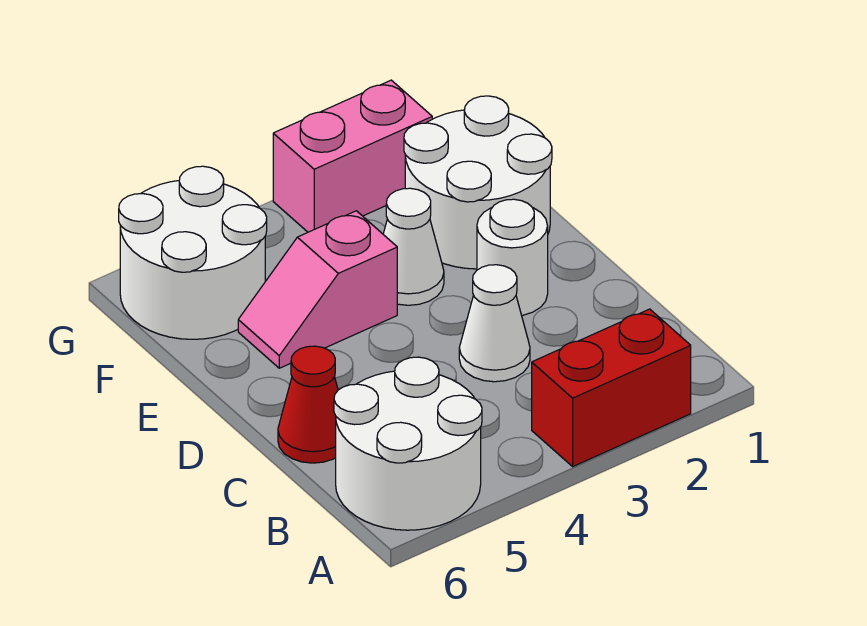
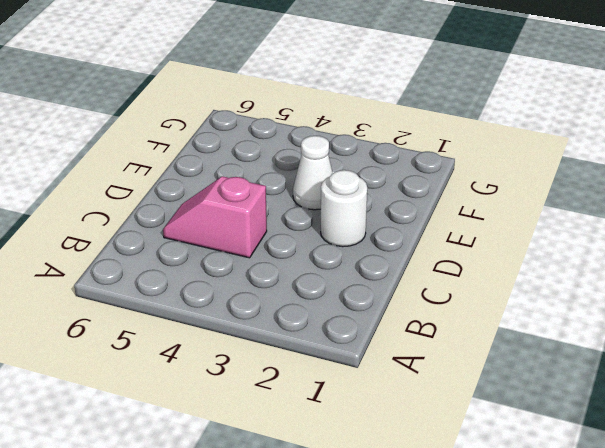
pink slope C4:C5 level 1 top 4 -> pink slope E4:E5 level 1 top 4
none -> red brick A2:A3 level 1
none -> white round brick A5:B6 level 1

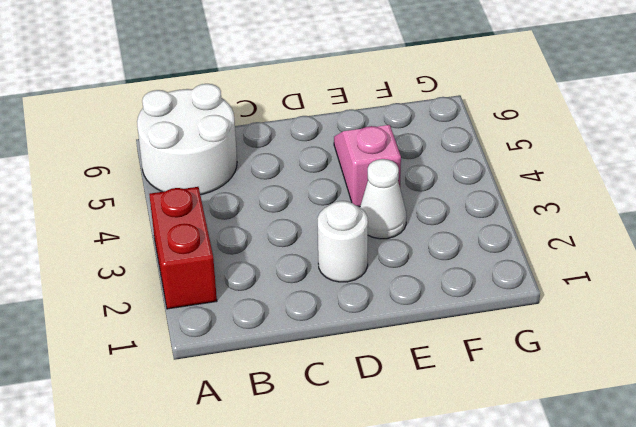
none -> white cone C3 level 1
none -> red cone C6 level 1

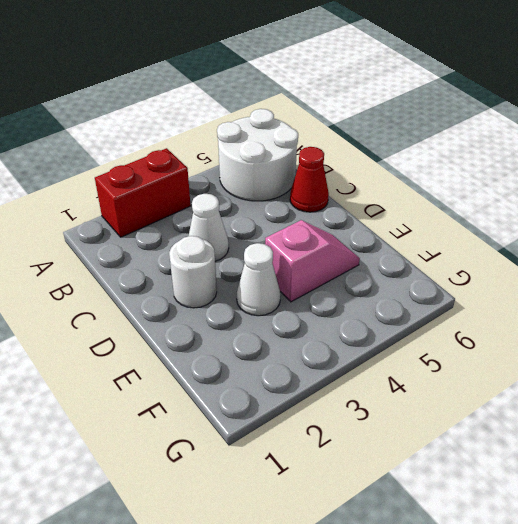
none -> white round brick E1:F2 level 1
none -> white round brick F5:G6 level 1

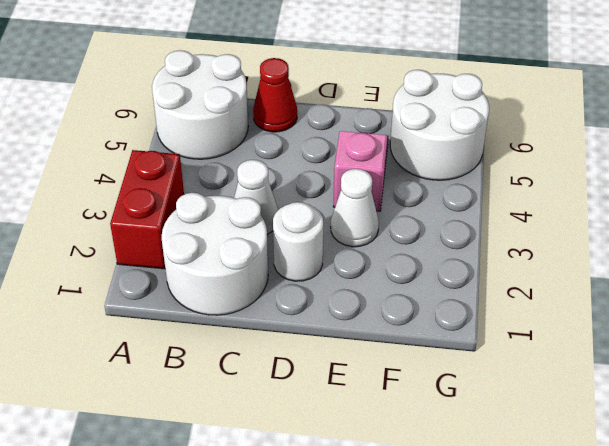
white round brick B1:C2 level 1 -> white round brick E1:F2 level 1
none -> pink brick G2:G3 level 1

